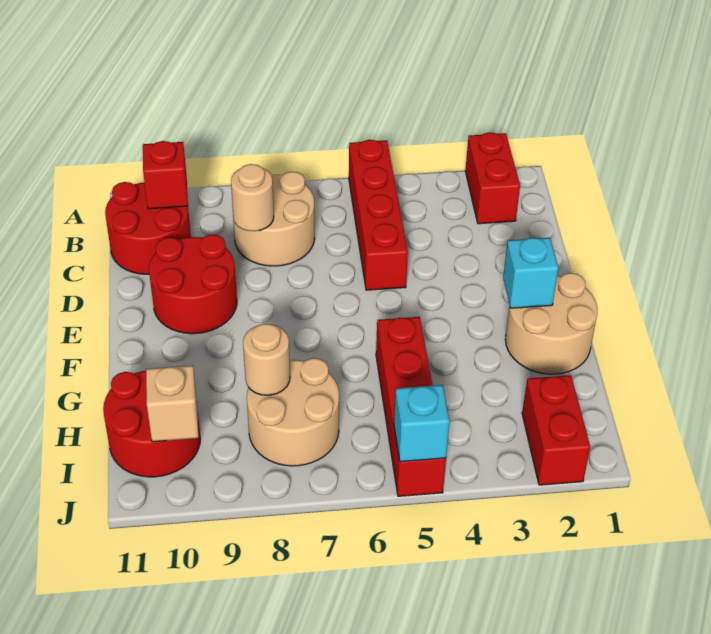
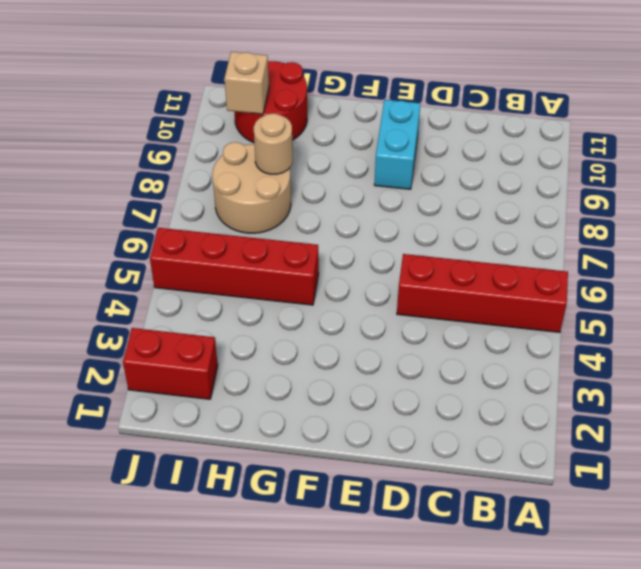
cyan brick E9:E10 level 1 -> red round brick D9:E10 level 1
none -> red brick A2:B2 level 1
none -> tan round brick B7:C8 level 1
none -> red round brick B10:C11 level 1

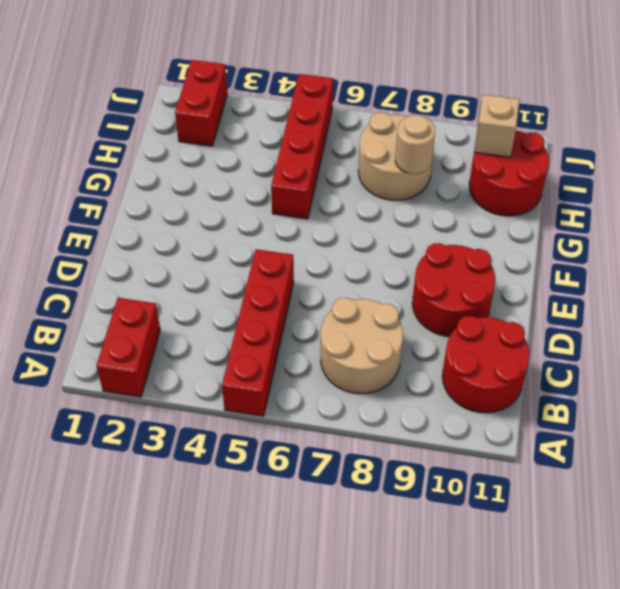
none -> tan round brick F1:G2 level 1
none -> red brick B10 level 2
none -> tan round brick C8 level 2

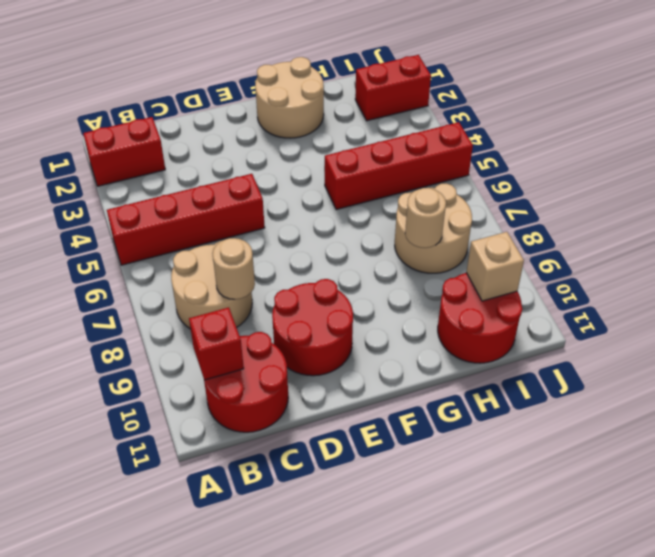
none -> cyan brick F2 level 2
none -> cyan brick J5 level 2

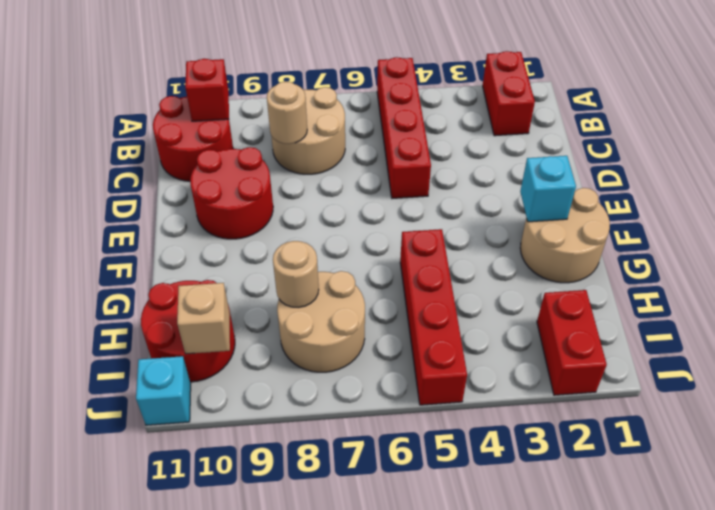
cyan brick J11 level 1 -> cyan brick J5 level 2

